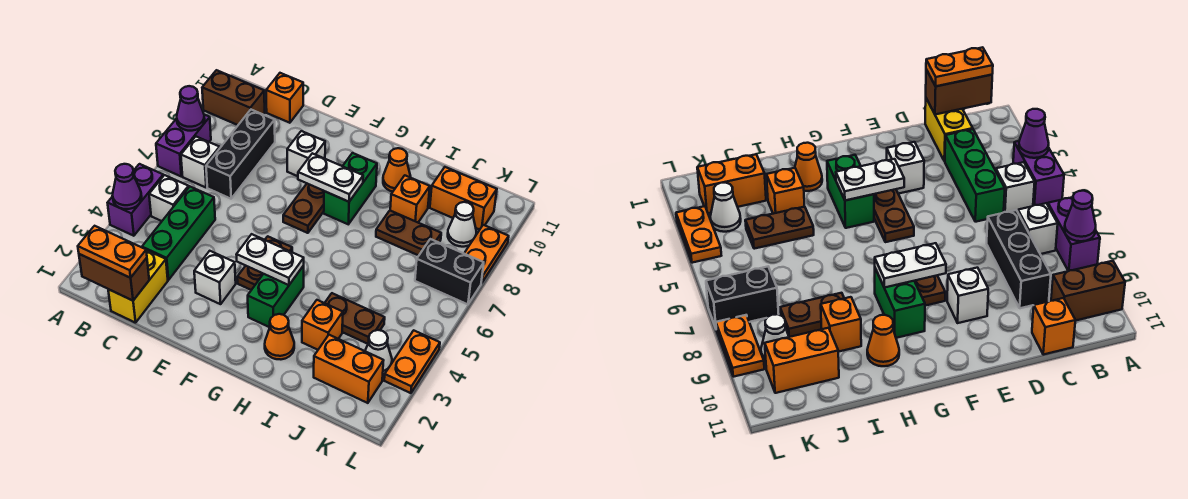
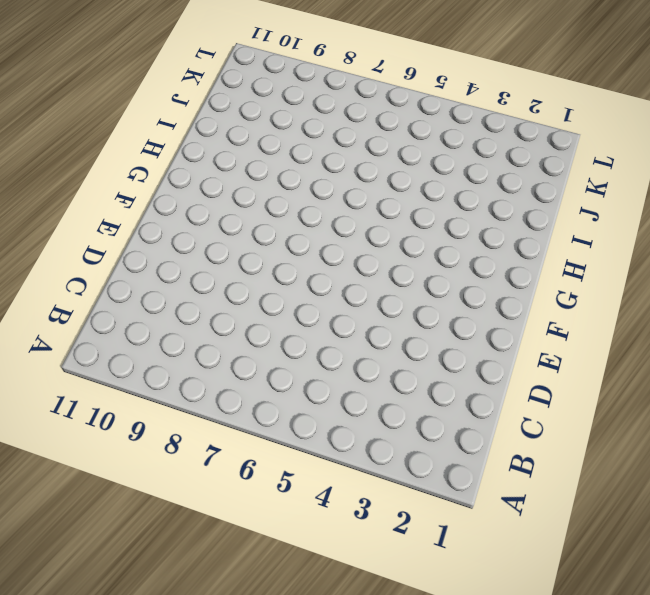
none -> purple brick A4:A5 level 1
none -> purple brick A7:A8 level 1
none -> brown brick A10:B10 level 1
none -> white brick B5 level 1

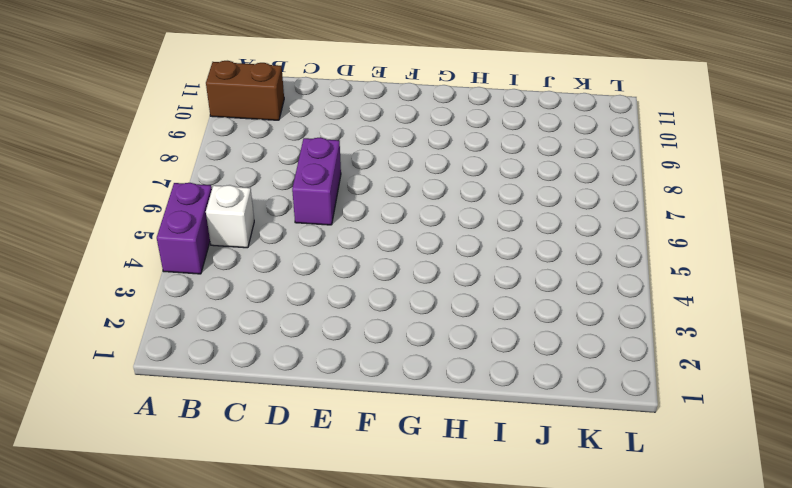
purple brick D6:D7 level 1 -> purple brick A7:A8 level 1
none -> white brick B7 level 1
none -> yellow brick C1:C2 level 1
none -> green brick C3:C5 level 1
none -> black brick C7:C9 level 1

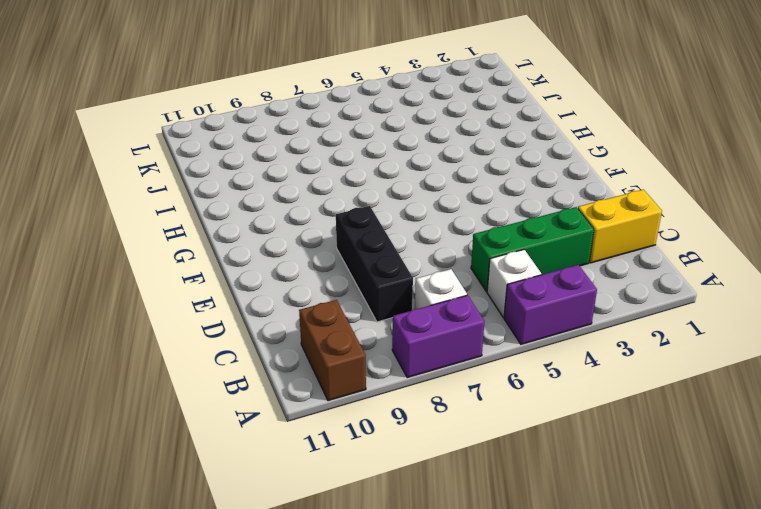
black brick C8:E8 level 1 -> black brick C7:C9 level 1
none -> orange brick C11 level 1
none -> white brick E3 level 1
none -> white brick E9 level 1
none -> brown plate F4:F5 level 1

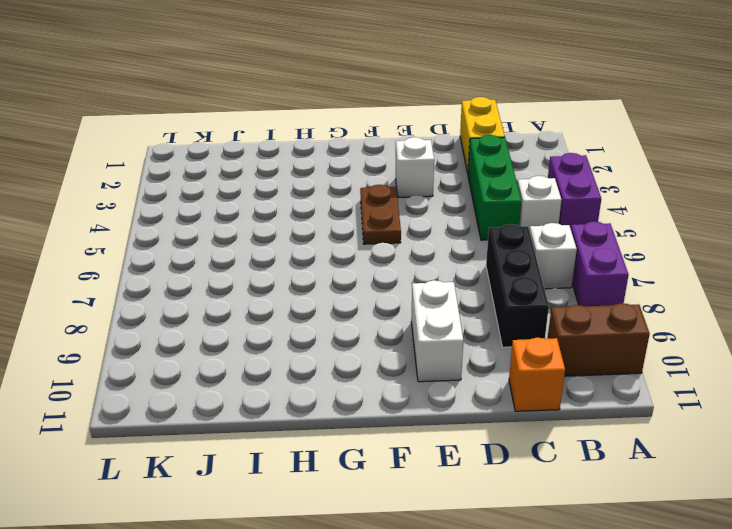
white brick E9:E10 level 1 -> white brick E9 level 1
none -> brown plate F7:F8 level 1
none -> green brick G3:G4 level 1
none -> green brick G8:G9 level 1
none -> orange cone H2 level 1

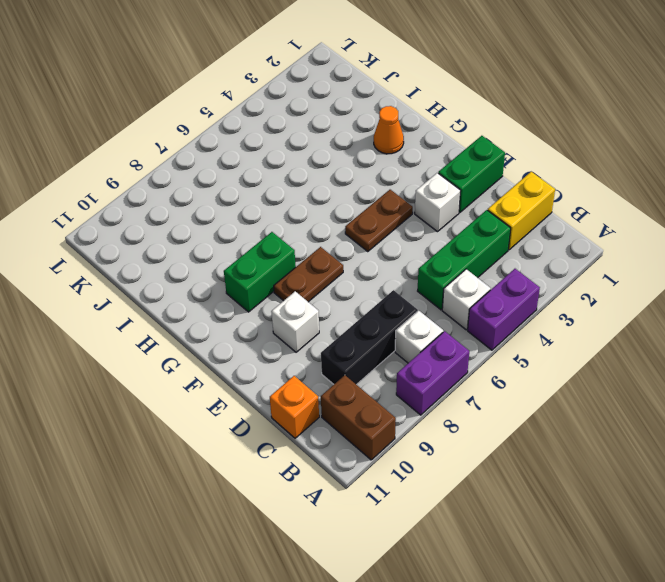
green brick E1:E2 level 1 -> green brick G3:G4 level 1
none -> orange cone H10 level 1
none -> orange brick I3 level 1
none -> brown plate I4:J4 level 1
none -> brown plate I8:J8 level 1

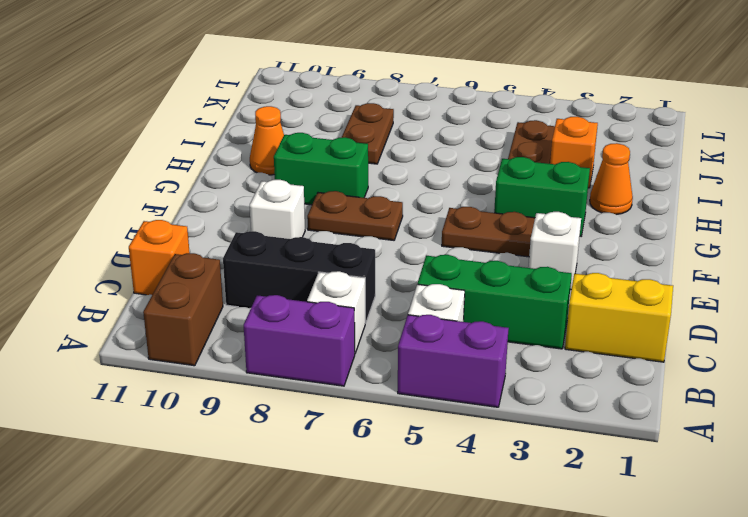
none -> orange brick I9 level 1
none -> orange brick J2:K2 level 1
none -> orange brick J10:K10 level 1
none -> white cone K3 level 1

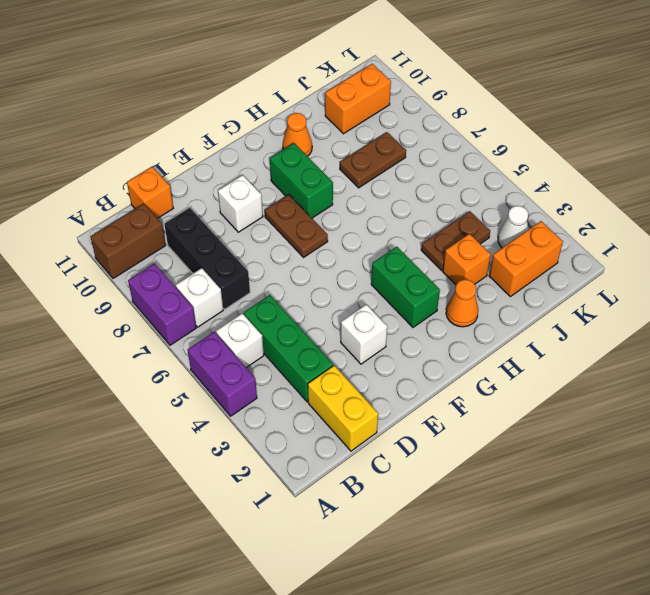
none -> brown plate F4:F5 level 1
none -> orange brick I9 level 1
none -> black brick K7:L7 level 1
none -> white cone K9 level 1

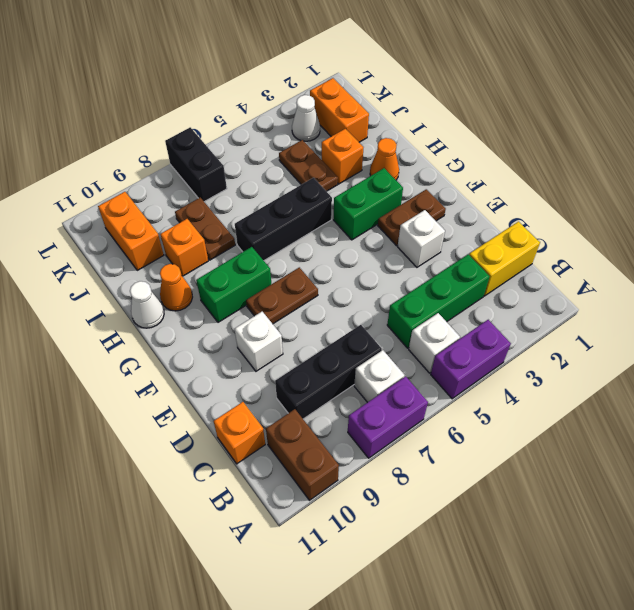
brown plate F2:F3 level 1 -> brown plate F4:F5 level 1
black brick H5:H7 level 1 -> none
white cone H11 level 1 -> white cone K9 level 1
none -> orange plate L3:L4 level 1
none -> orange plate L8:L9 level 1
none -> purple cone A4 level 2
none -> purple cone A8 level 2

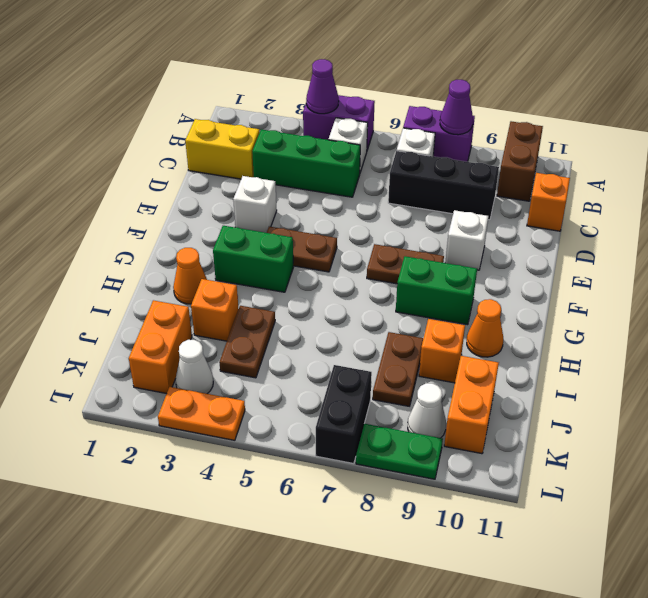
green plate L8:L9 level 1 -> orange plate L8:L9 level 1
none -> brown brick B1:C1 level 2
none -> white plate F4:G4 level 2
none -> white plate F8:G8 level 2
none -> orange plate B1:C1 level 3

